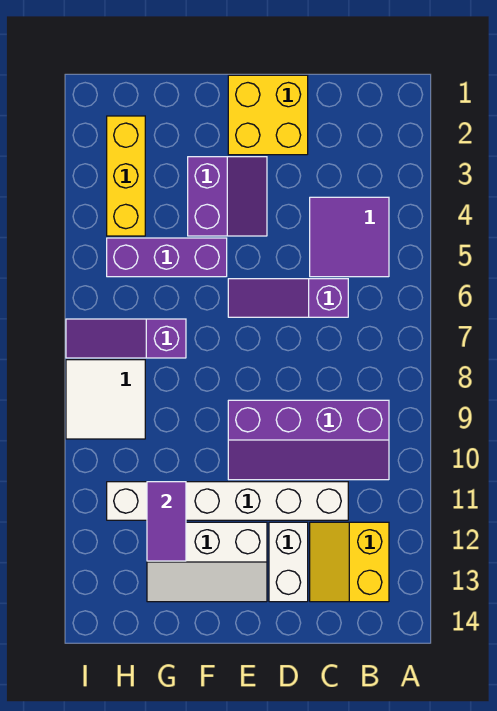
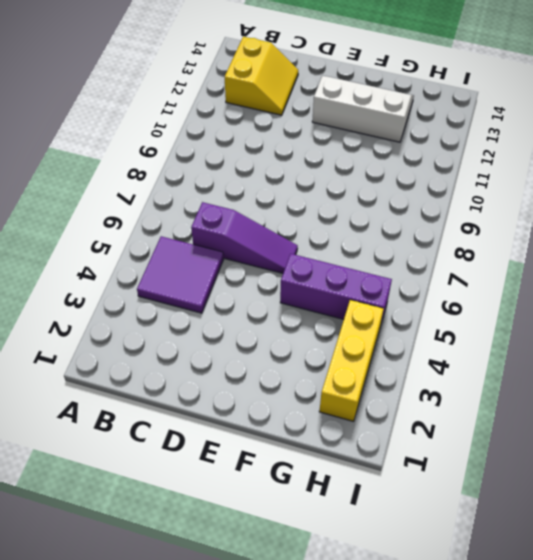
none -> purple slope B9:E10 level 1 top 9
none -> white brick C11:H11 level 1
none -> yellow brick D1:E2 level 1

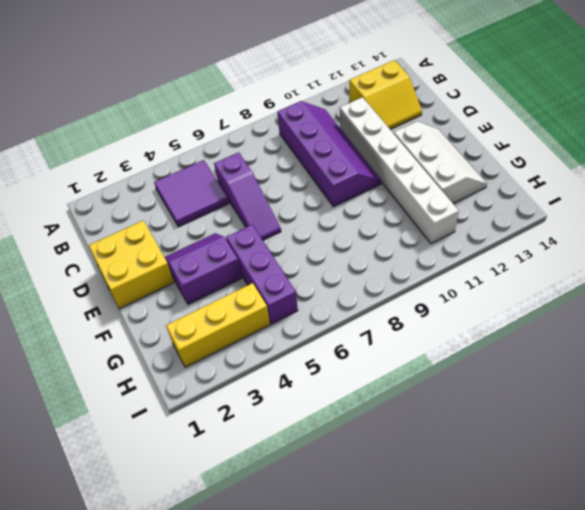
none -> white brick D12:D13 level 1
none -> purple slope G7:I7 level 1 top G
none -> white tile H8:I9 level 1

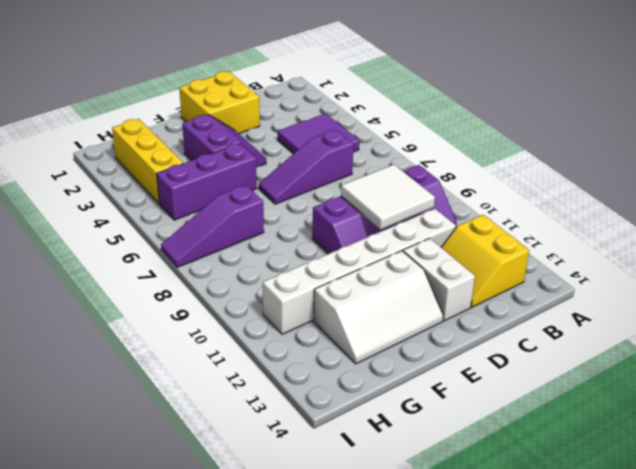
white tile C9:D10 level 2 -> white tile H8:I9 level 1
none -> purple tile G11:G12 level 2

